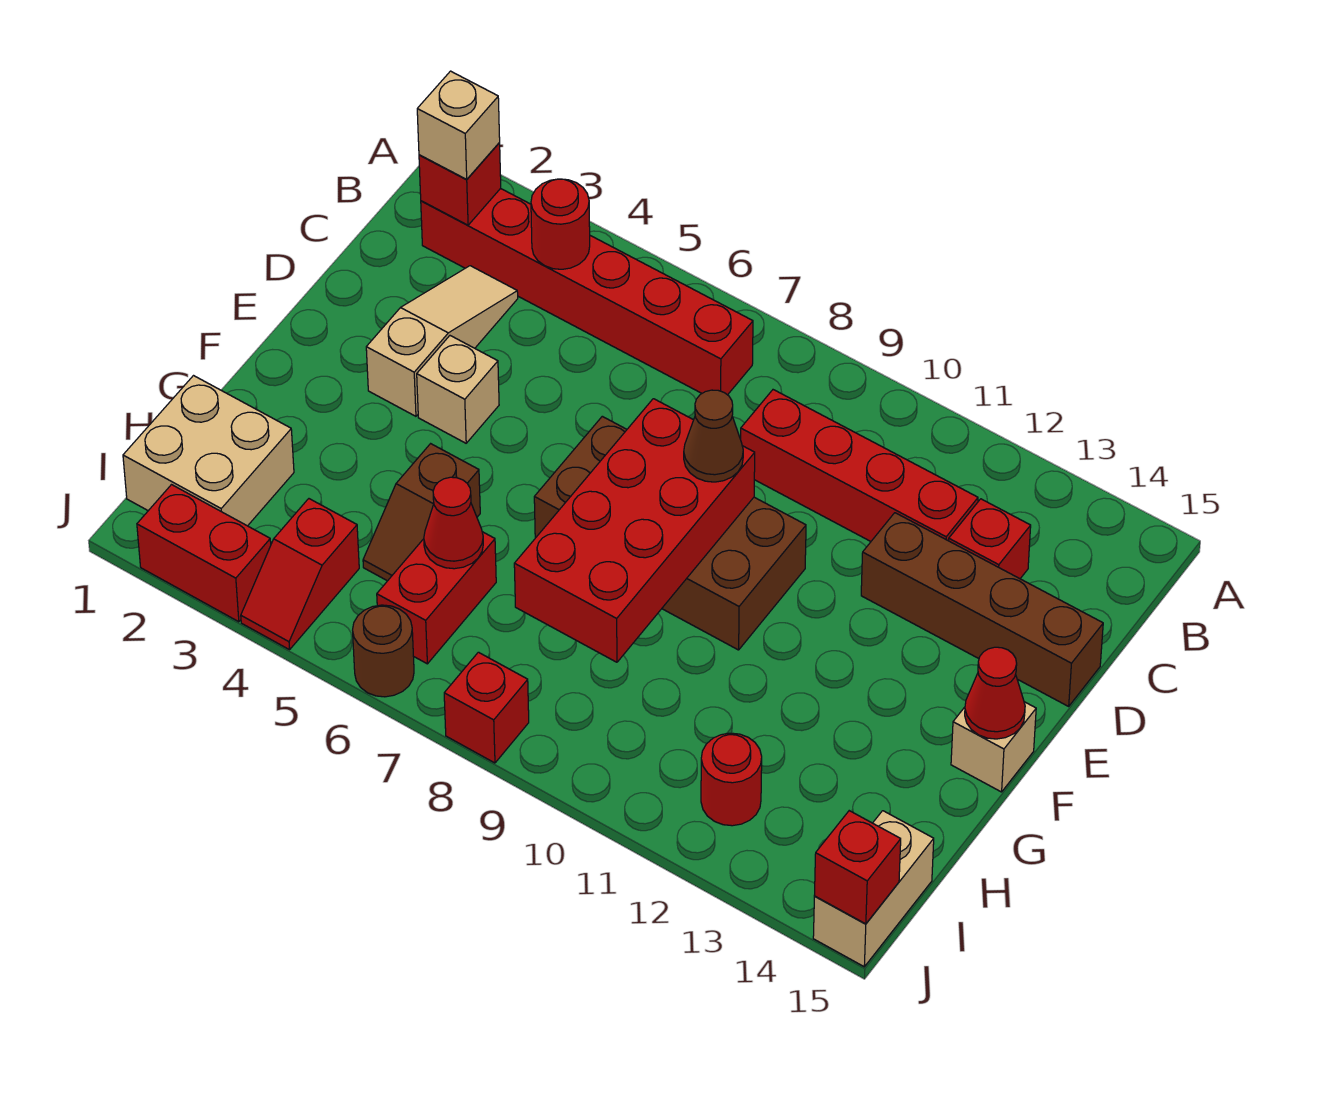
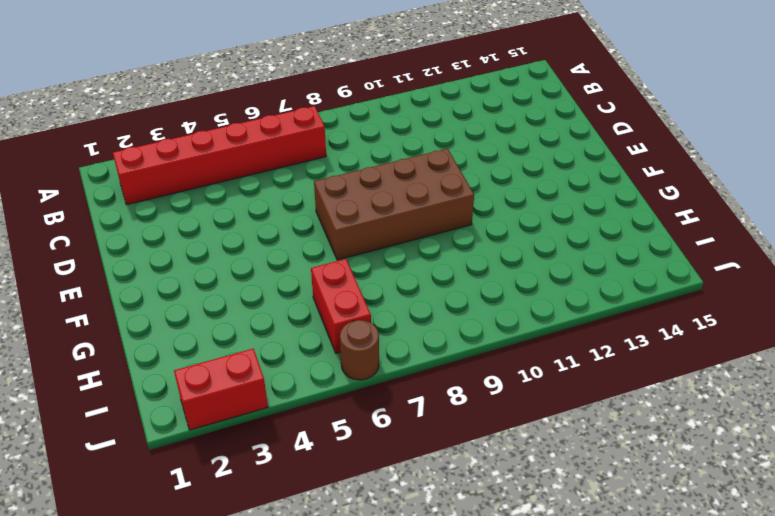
none -> tan slope C3:E3 level 1 top E
none -> red brick C9:C12 level 1
none -> red brick C13 level 1

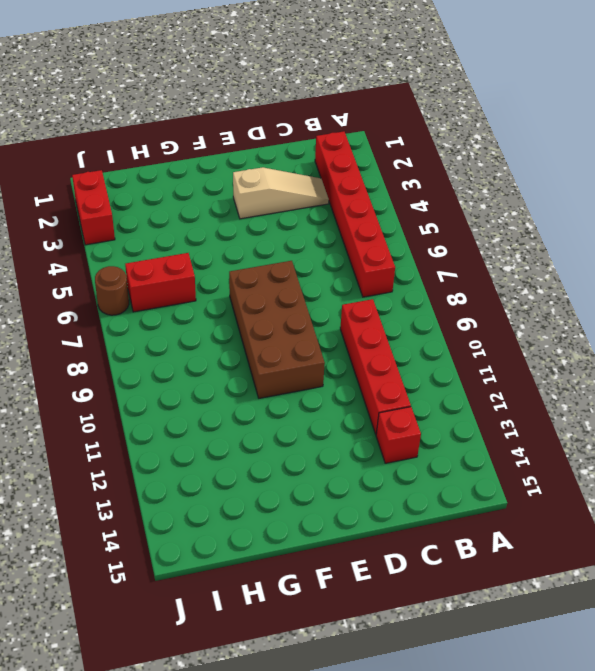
none -> brown brick D12:D15 level 1
none -> tan brick E4 level 1
none -> tan brick F15 level 1

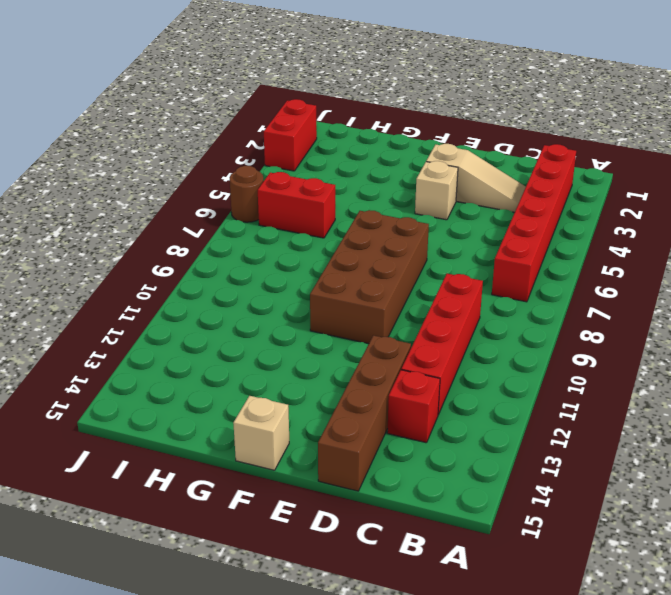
none -> brown slope G5:H5 level 1 top G
none -> tan brick H1:I2 level 1
none -> red slope I4:J4 level 1 top I

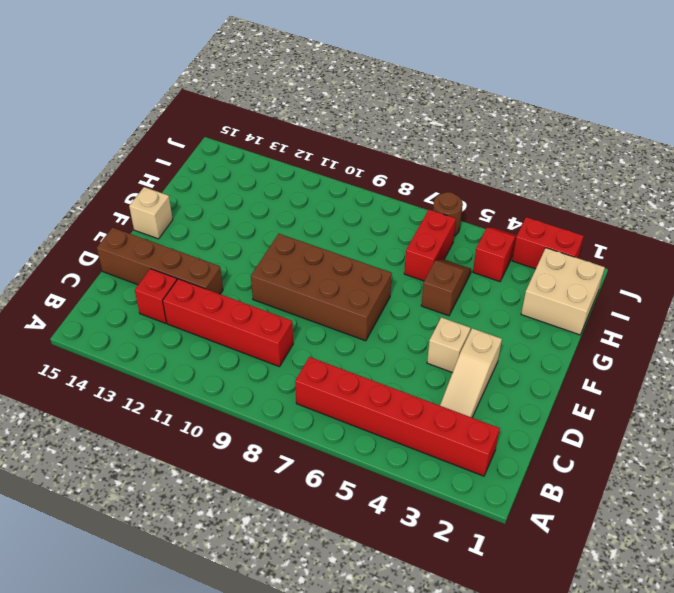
none -> red round brick I12 level 1
none -> tan brick I15:J15 level 1
none -> red brick J8 level 1

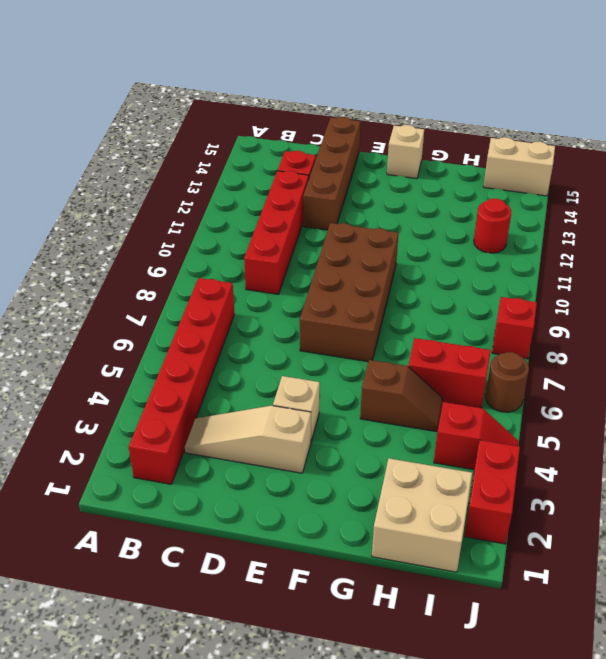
none -> red brick B2 level 2
none -> red round brick B4 level 2
none -> red brick E8:H9 level 2

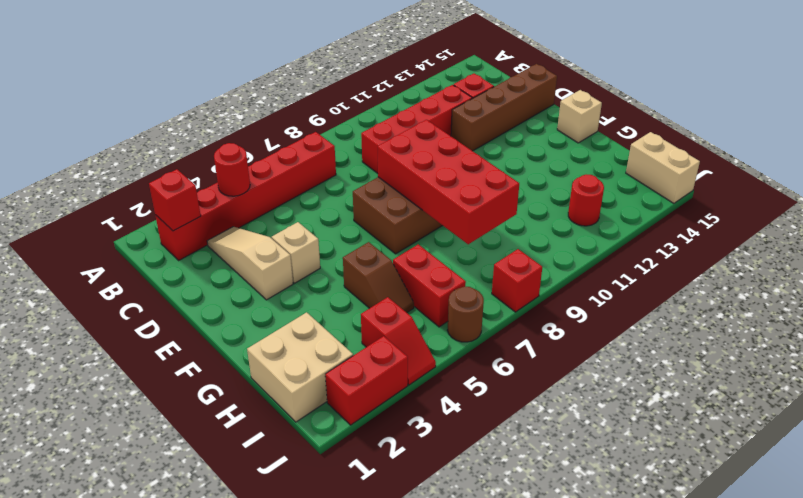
none -> red cone F15 level 2
none -> red cone H6 level 2
none -> red brick J15 level 2

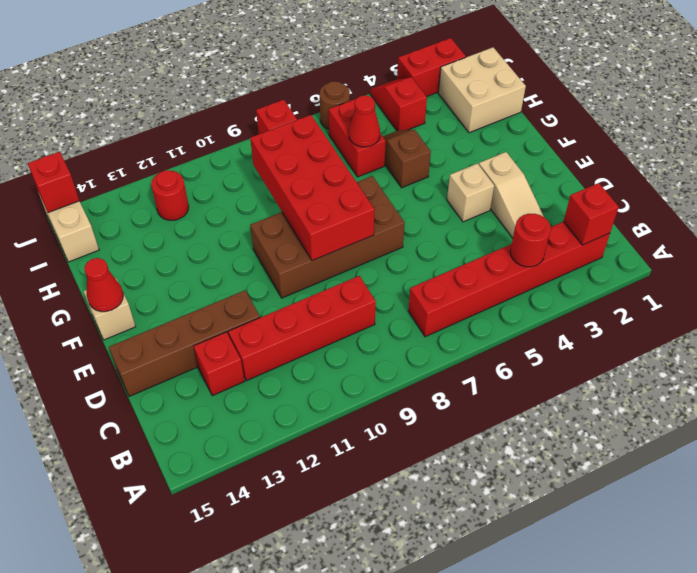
none -> tan brick B2 level 3
none -> brown cone E9 level 3

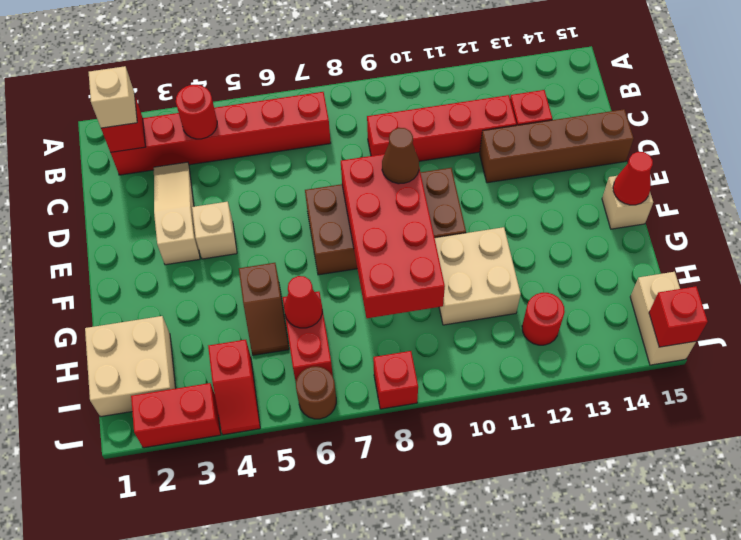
tan brick G10:H11 level 1 -> none

